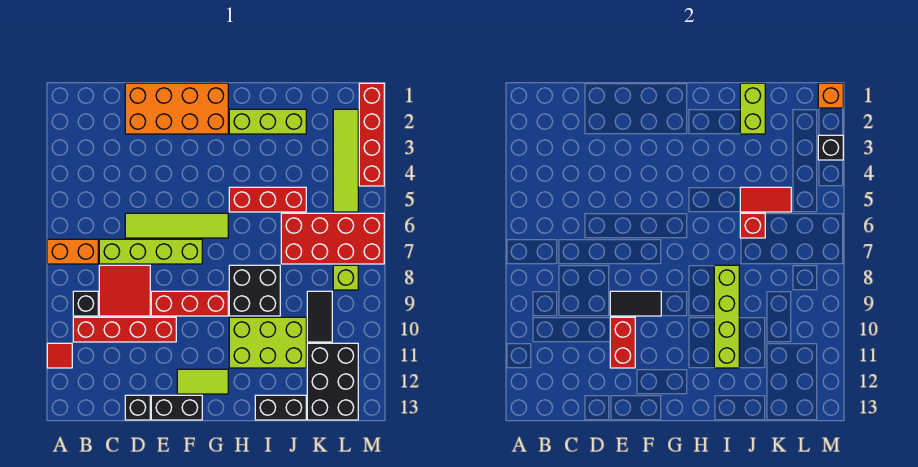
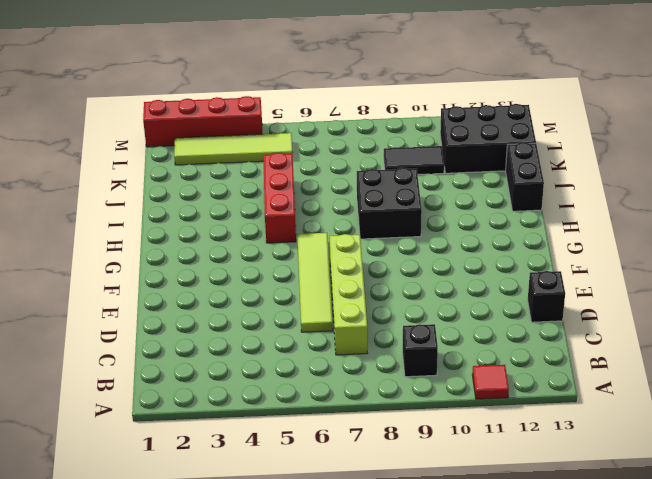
none -> orange brick A7:B7 level 1
none -> red brick B10:E10 level 1
none -> red tile C8:D9 level 1
none -> orange brick D1:G2 level 1

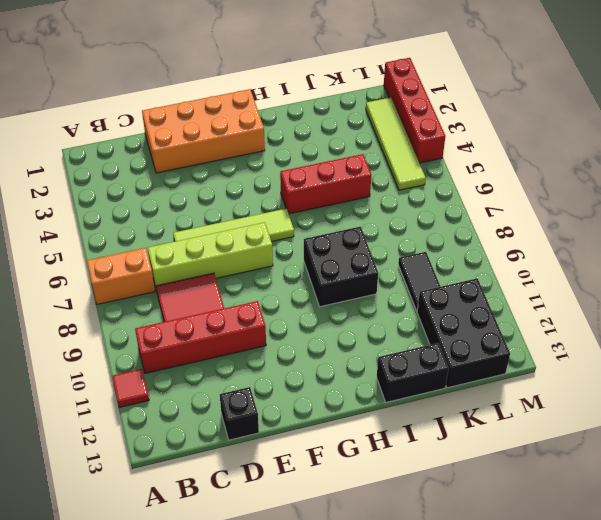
none -> black brick B9 level 1
none -> red brick E9:G9 level 1
none -> black brick E13:F13 level 1
none -> lime tile F12:G12 level 1

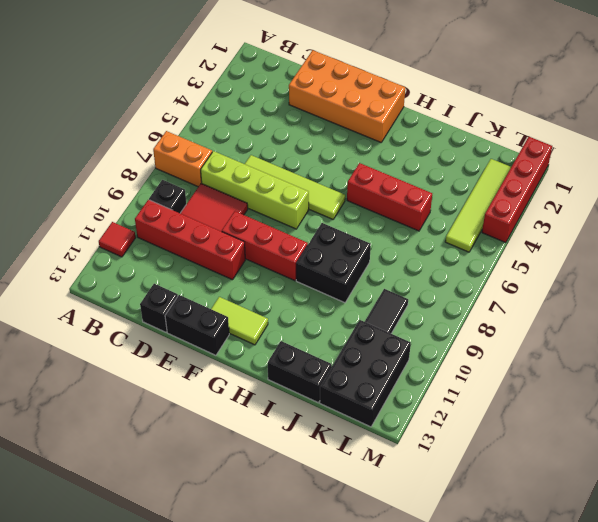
none -> lime brick H2:J2 level 1
none -> lime brick H10:J11 level 1
none -> red brick J6:M7 level 1
none -> lime brick L8 level 1

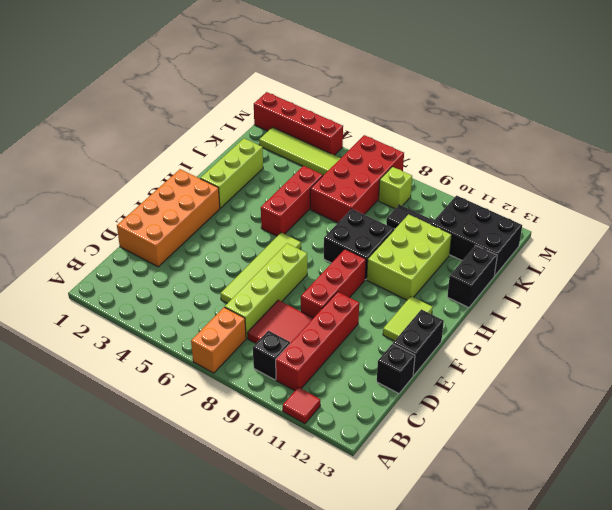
none -> black tile E9:F9 level 2
none -> red brick E10:E11 level 2
none -> lime brick I8:I11 level 2
none -> lime brick J1:J2 level 2

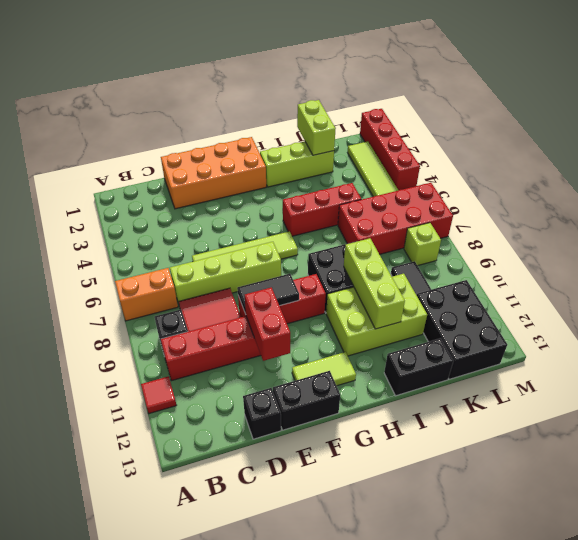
lime brick I9:I11 level 2 -> lime brick I8:I11 level 2
none -> red tile J5:K5 level 2
none -> red brick J6 level 2
none -> orange brick M1 level 2
none -> black brick M3 level 2

